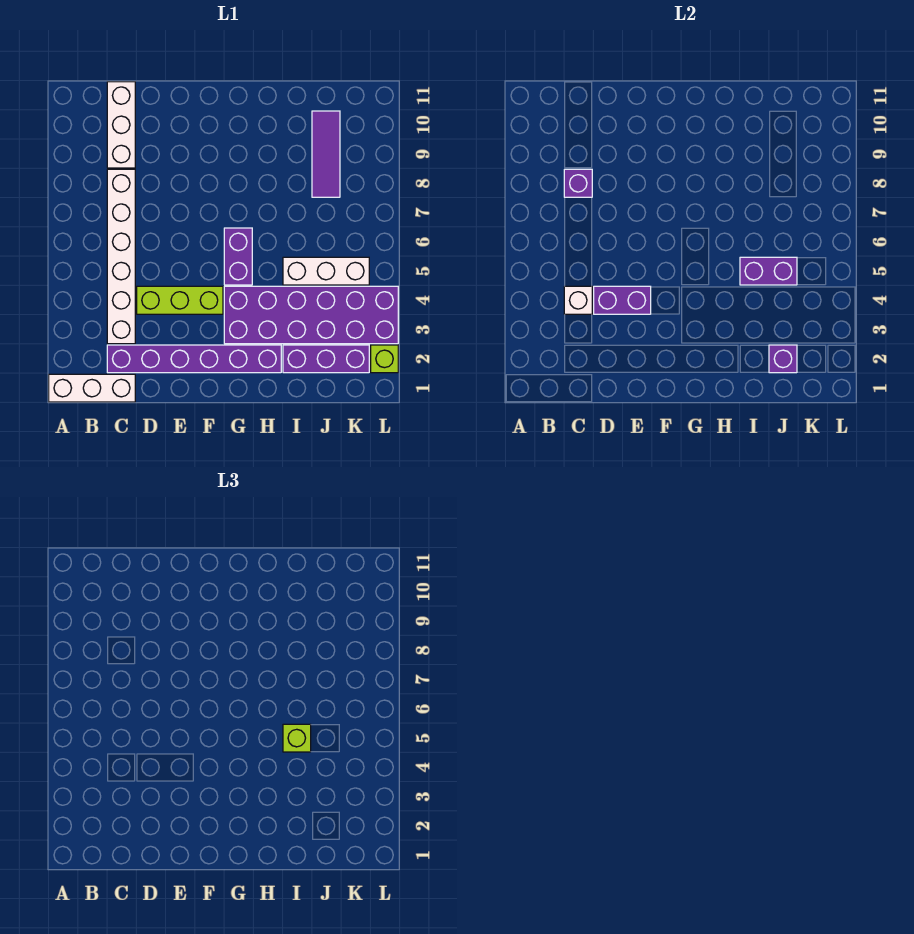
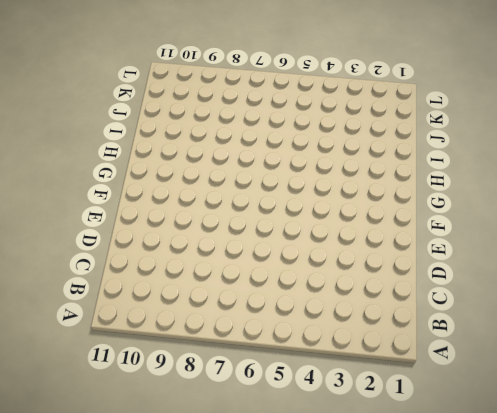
none -> white brick A1:C1 level 1
none -> purple brick C2:H2 level 1
none -> white brick C3:C8 level 1

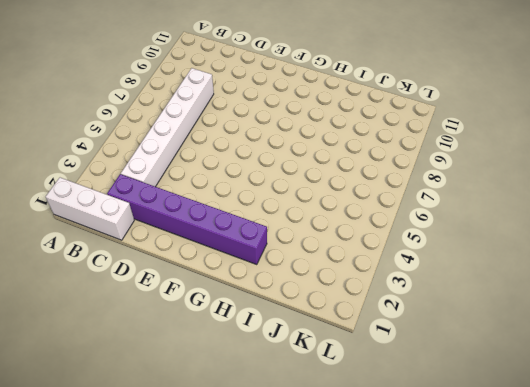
none -> white brick C9:C11 level 1
none -> lime brick D4:F4 level 1
none -> purple brick G3:L4 level 1

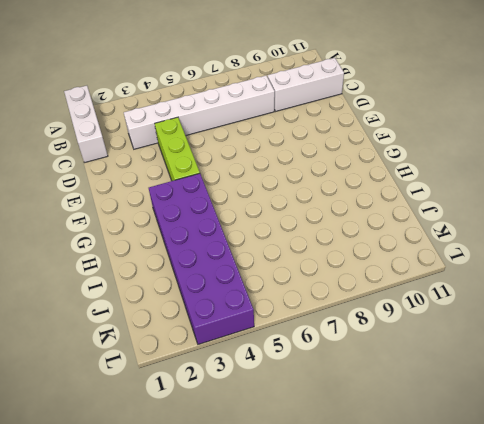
none -> purple brick C2:H2 level 1
none -> purple brick G5:G6 level 1
none -> purple brick I2:K2 level 1

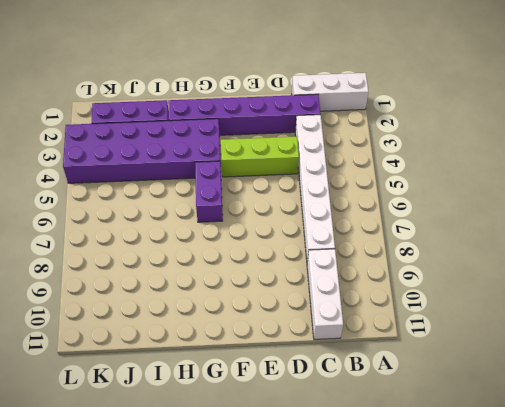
none -> white brick I5:K5 level 1
none -> purple tile J8:J10 level 1
none -> lime brick L2 level 1

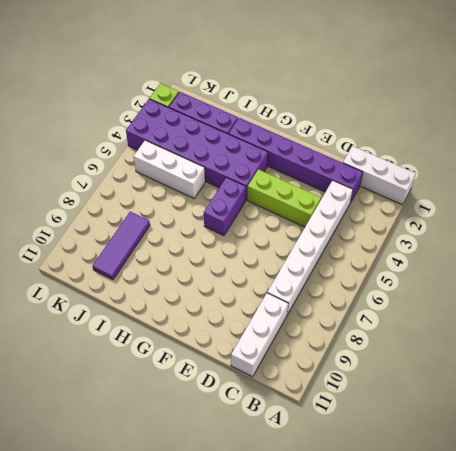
none -> white brick C4 level 2
none -> purple brick C8 level 2
none -> purple brick D4:E4 level 2

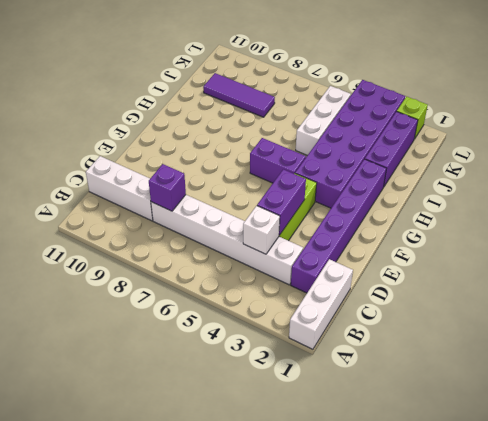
none -> purple brick I5:J5 level 2
none -> purple brick J2 level 2
none -> lime brick I5 level 3

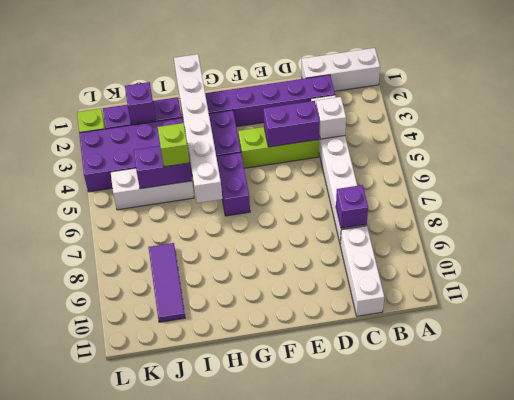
white brick H1:H6 level 2 -> none

